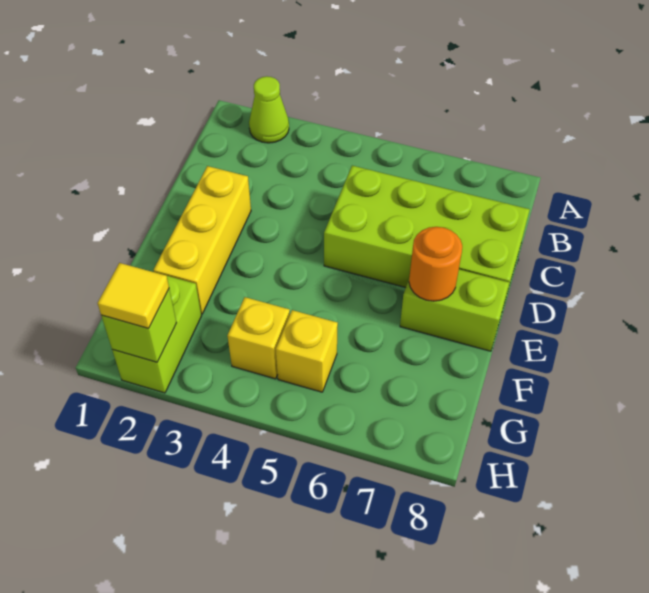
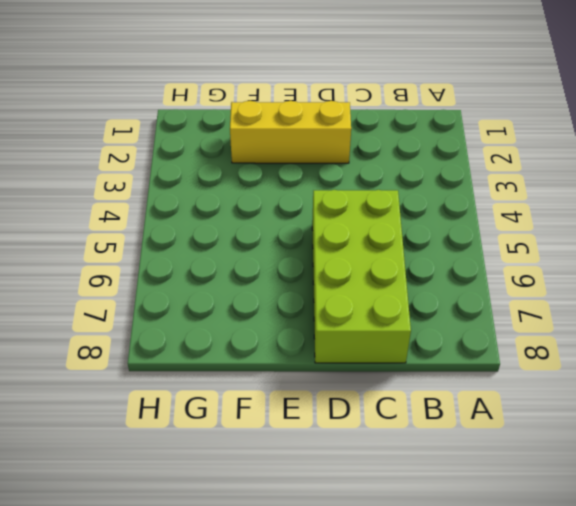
none -> lime cone A2 level 1
none -> lime brick E7:E8 level 1

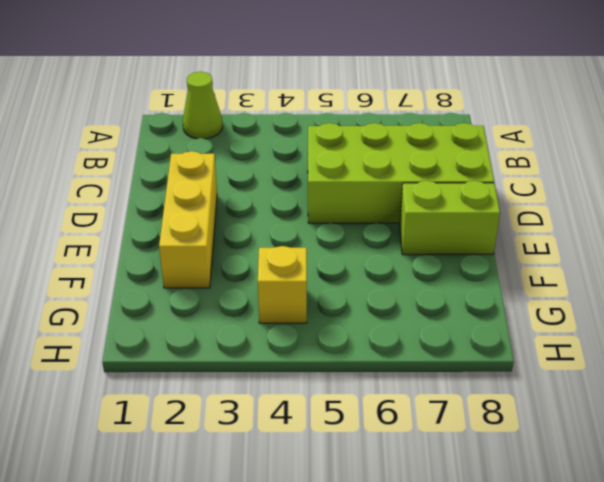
none -> lime brick G2:H2 level 1
none -> yellow brick G5 level 1

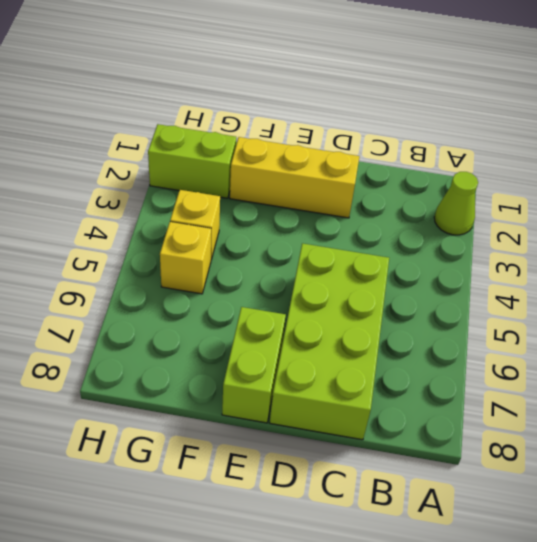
none -> orange round brick E7 level 2
none -> lime brick H2 level 2

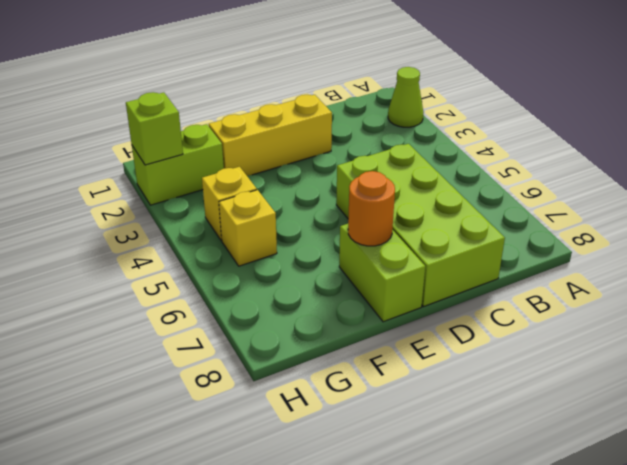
none -> yellow tile H2 level 3

